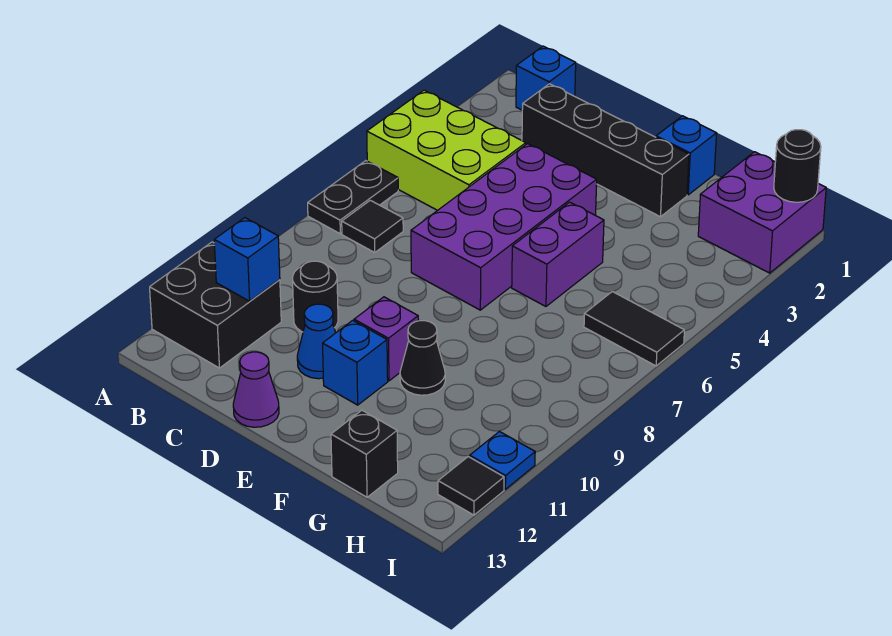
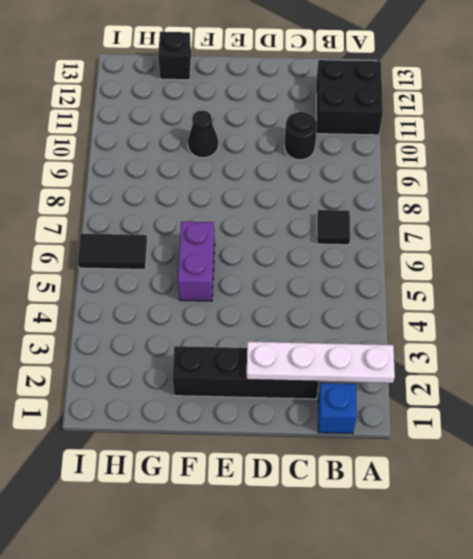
white plate A2:D2 level 2 -> none
none -> lime brick A4:C5 level 1
none -> black plate A6:A7 level 1
none -> purple brick D4:E7 level 1

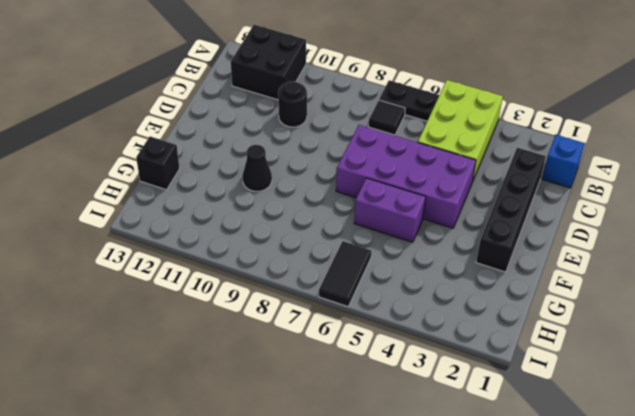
none -> blue cone D11 level 1
none -> purple cone D13 level 1
none -> purple brick E10 level 1

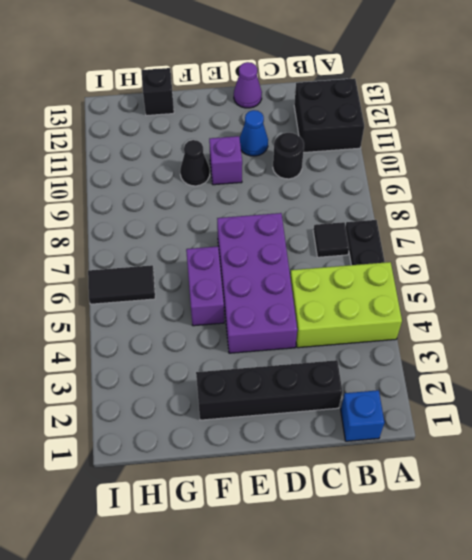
none -> blue brick E11 level 1
none -> blue brick F1 level 1
none -> purple brick H1:I2 level 1

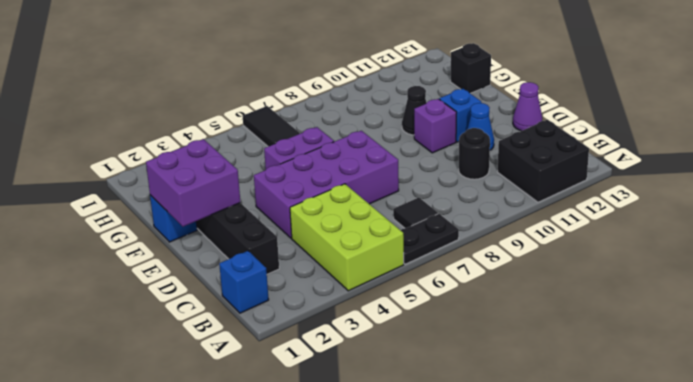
purple brick E1:F2 level 2 -> purple brick H1:I2 level 1
none -> blue plate I11 level 1
none -> black tile I12 level 1
none -> blue brick B11 level 2

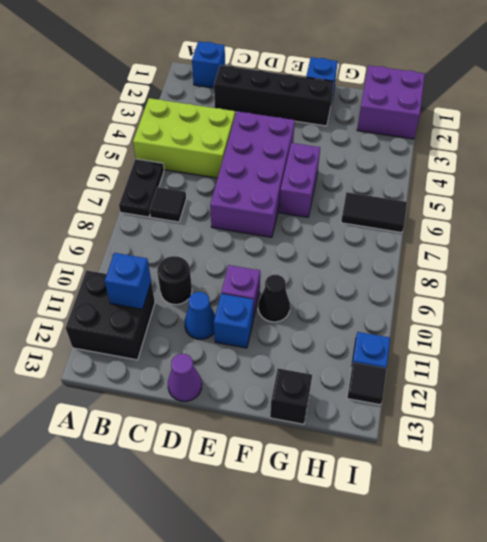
none -> black round brick I1 level 2

